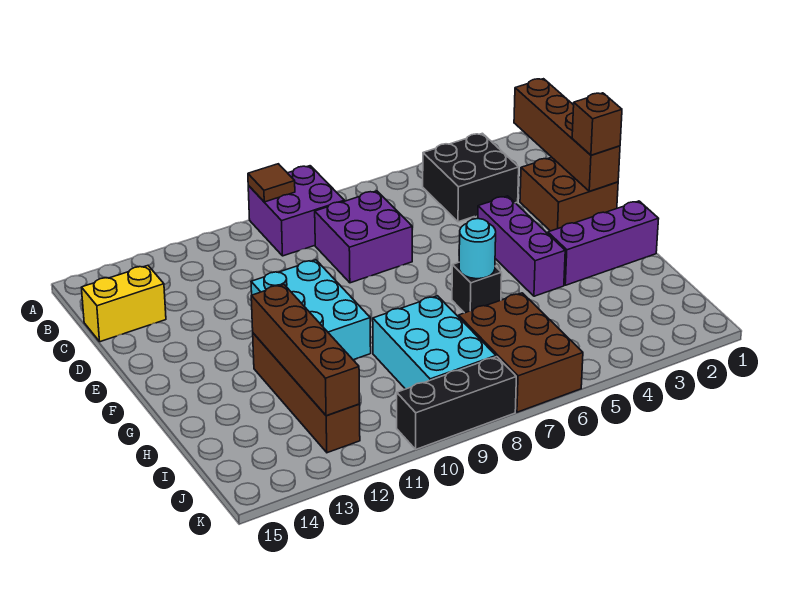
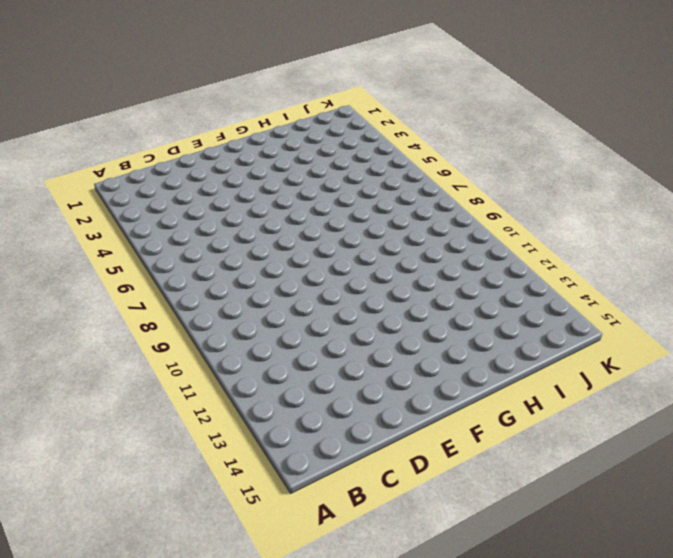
none -> purple brick A8:B9 level 1
none -> black brick B3:C4 level 1
none -> purple brick C7:D8 level 1

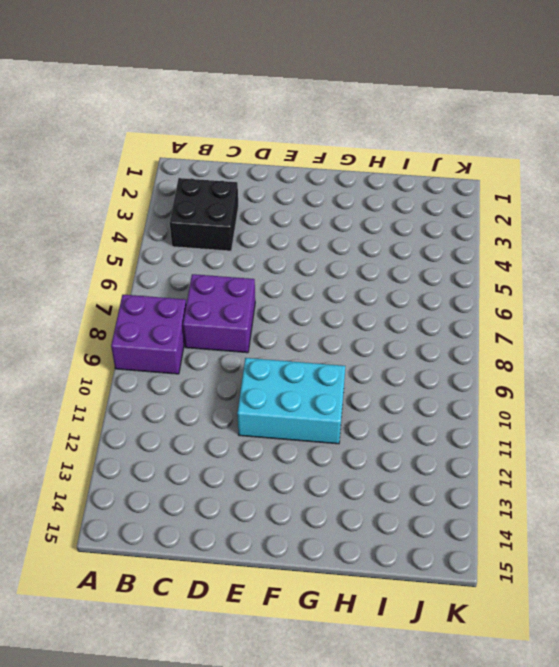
none -> yellow brick C14:C15 level 1
none -> brown brick D1:E2 level 1
none -> purple brick E4:G4 level 1

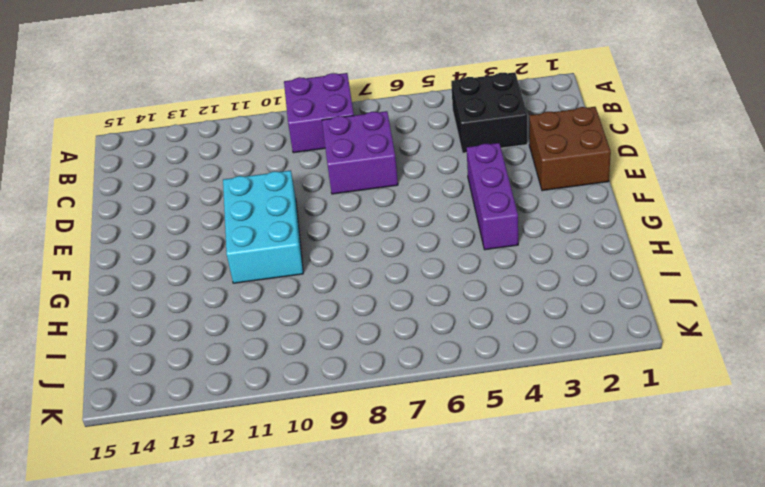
none -> yellow brick C14:C15 level 1
none -> purple brick G1:G3 level 1
none -> black brick G6 level 1

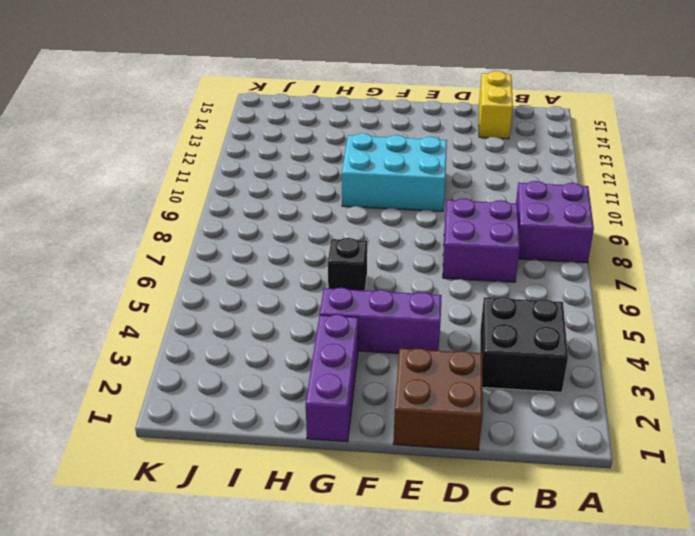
none -> brown brick G12:J12 level 1
none -> cyan brick H8:J9 level 1
none -> brown brick I6:K7 level 1

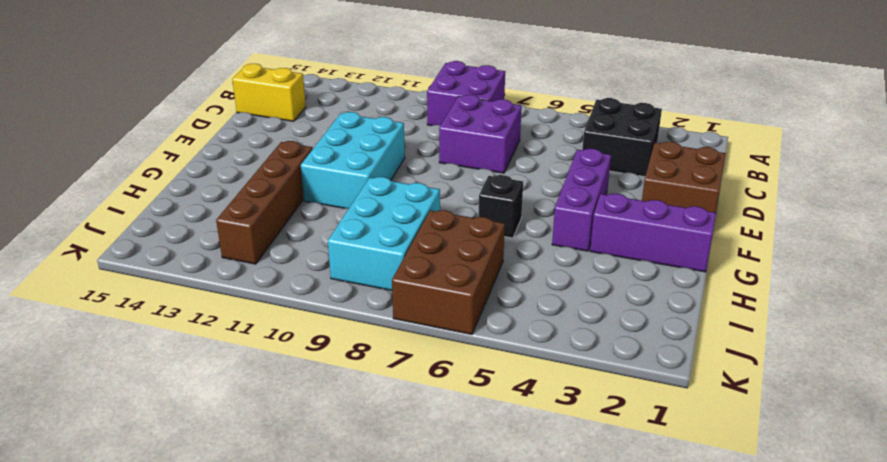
none -> black brick K8:K10 level 1
none -> brown tile A9 level 2
none -> brown brick B1:E1 level 2

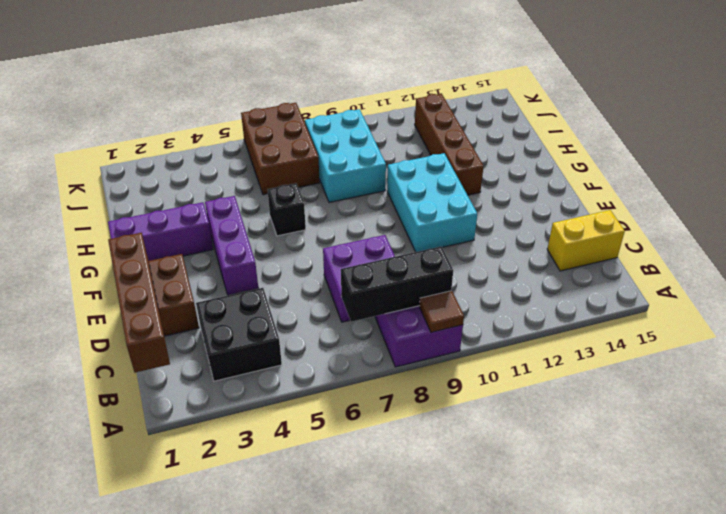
black brick B7:B9 level 2 -> black brick K8:K10 level 1
none -> cyan round brick G6 level 2
none -> brown brick G12:J12 level 2
none -> brown brick E1 level 3

